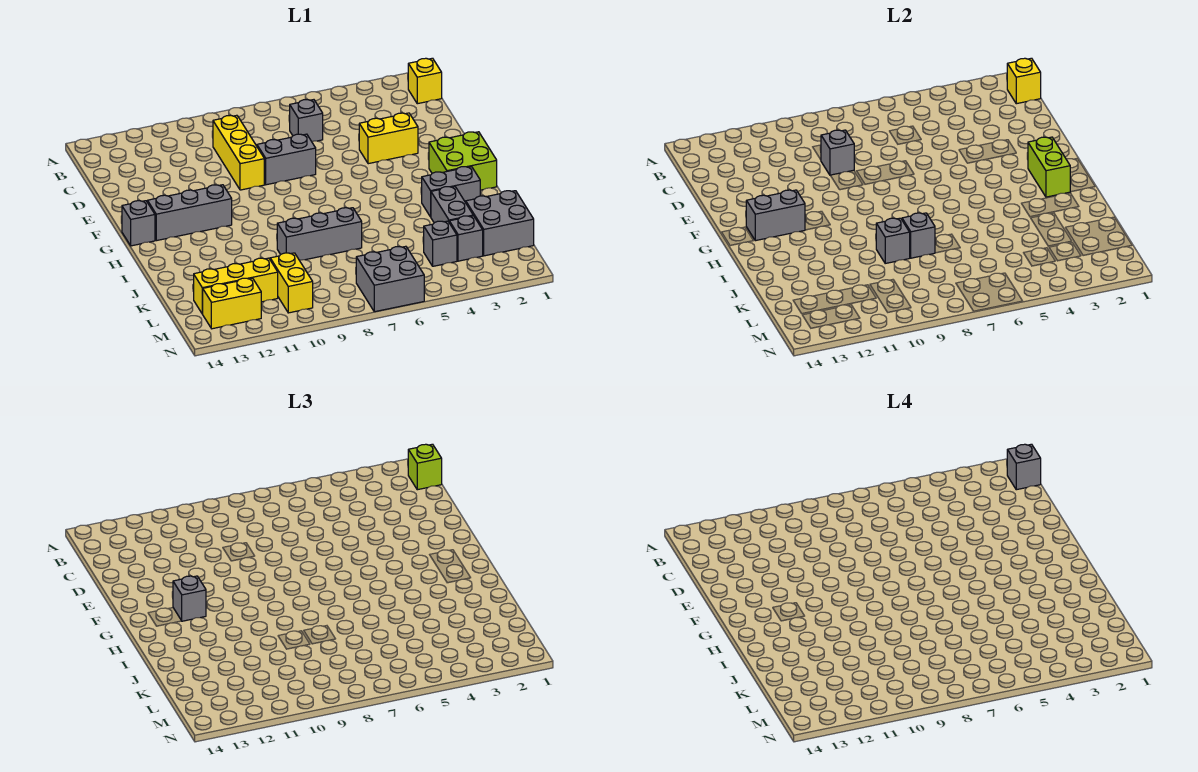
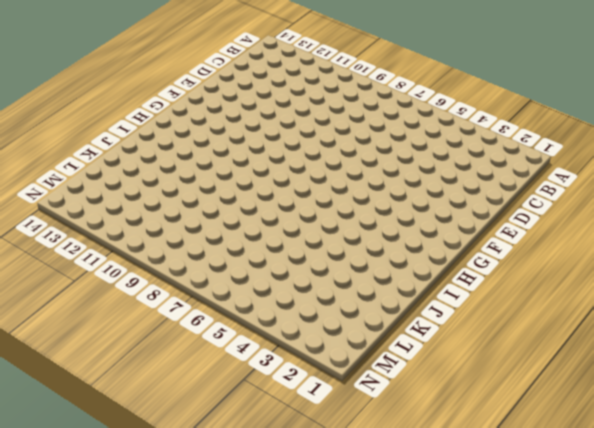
none -> yellow brick B1 level 1
none -> grey brick C6 level 1
none -> yellow brick C9:E9 level 1

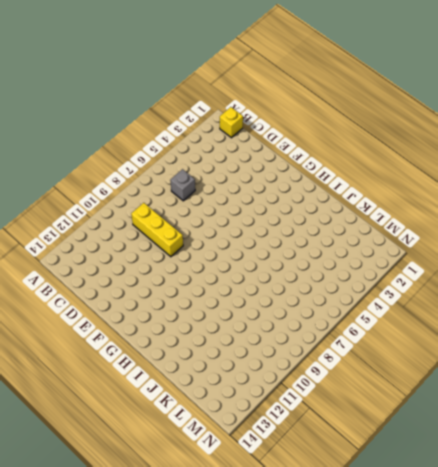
none -> yellow brick E3:E4 level 1
none -> grey brick E7:E8 level 1
none -> lime brick G1:H2 level 1

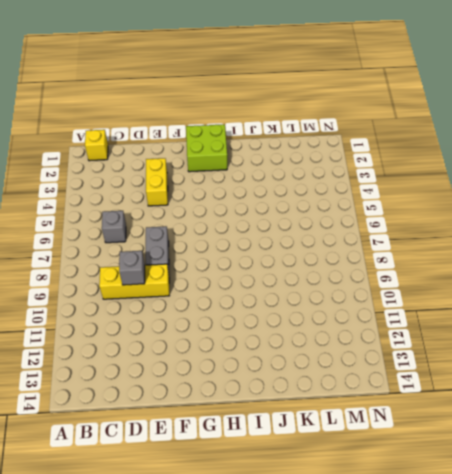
none -> grey brick G11:G13 level 1
none -> grey brick G14 level 1
none -> grey brick I2:I3 level 1

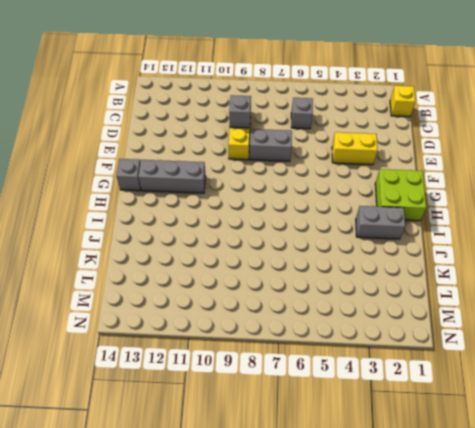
none -> grey brick J3:K3 level 1
none -> grey brick J7:J9 level 1
none -> grey brick K1:L2 level 1

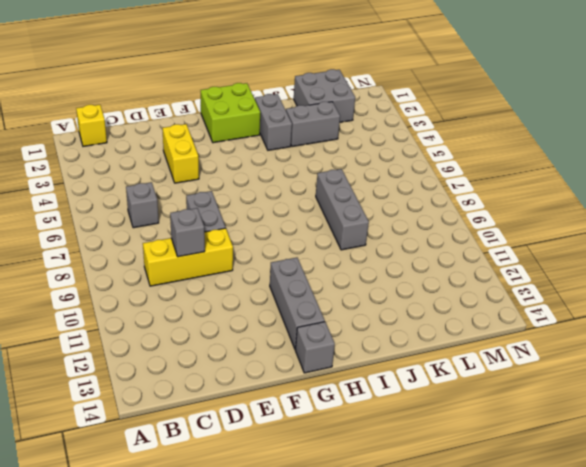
none -> grey brick L3 level 1
none -> grey brick L4 level 1
none -> yellow brick L10:M10 level 1

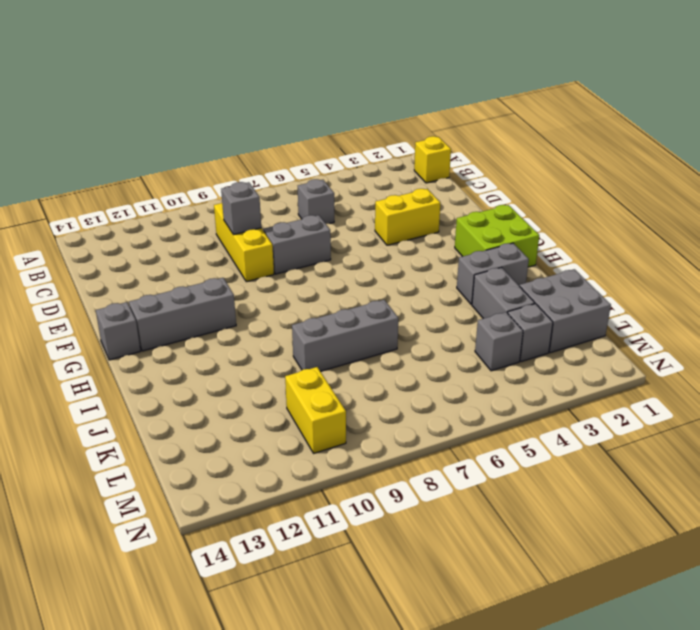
none -> yellow brick L11:L13 level 1
none -> grey brick M6:N7 level 1
none -> yellow brick M12:M13 level 1

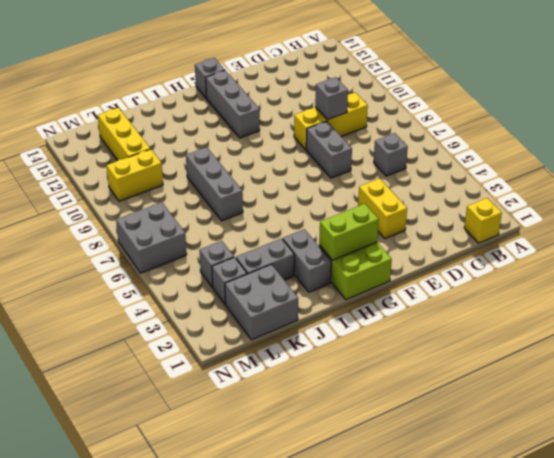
none -> yellow brick M12:M13 level 1
none -> yellow brick B1 level 2
none -> grey brick G12:G13 level 2

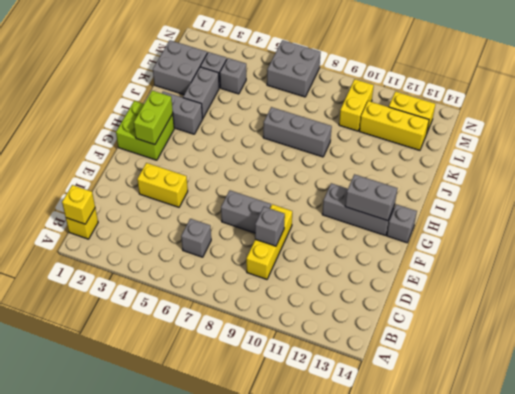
none -> grey brick J8 level 2
none -> grey brick J9 level 2
none -> lime brick B1 level 3

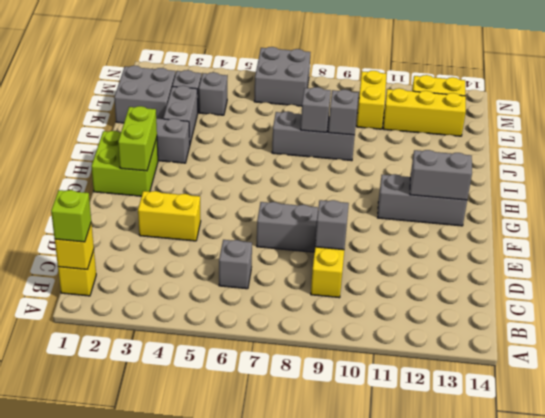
none -> grey brick G14 level 1
none -> grey brick G12 level 3
none -> grey brick B1 level 4

